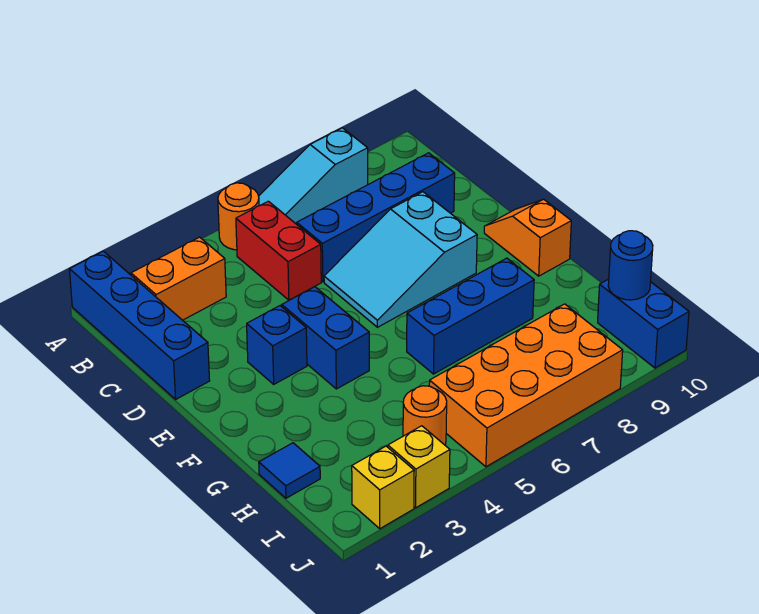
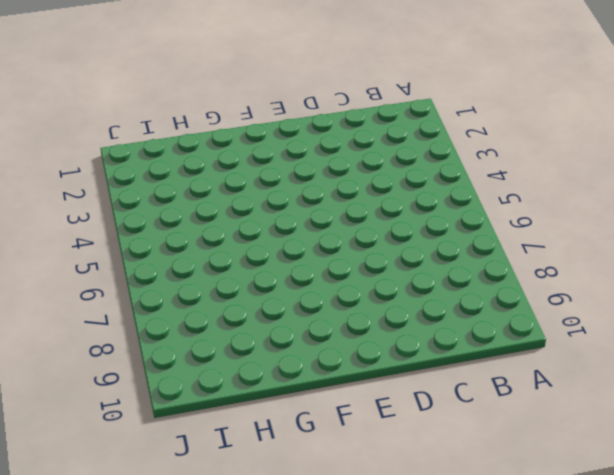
none -> blue brick A1:D1 level 1
none -> orange round brick A5 level 1
none -> cyan slope A6:A8 level 1 top 8

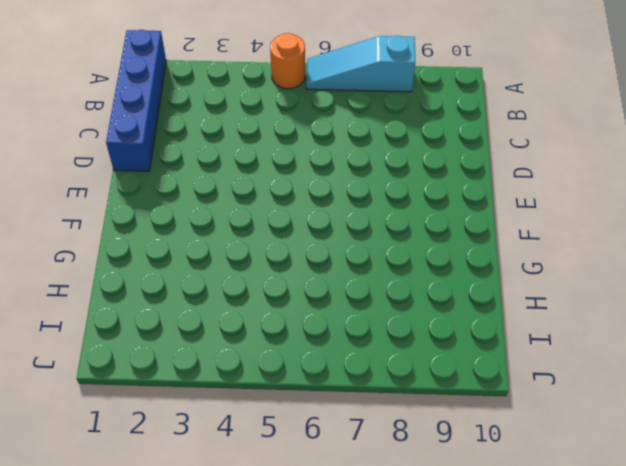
none -> orange brick B2:B3 level 1
none -> red brick B5:C5 level 1
none -> blue brick C6:C9 level 1

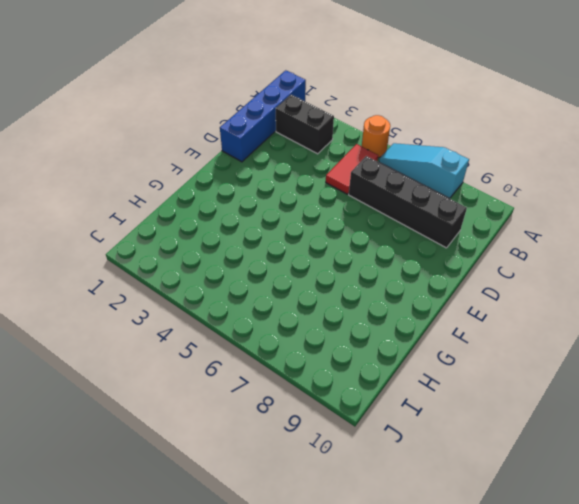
black brick B2:B3 level 1 -> orange brick B2:B3 level 1
red tile B5:C5 level 1 -> red brick B5:C5 level 1
black brick C6:C9 level 1 -> blue brick C6:C9 level 1
none -> cyan slope D6:E8 level 1 top 8
none -> blue brick E3 level 1
none -> blue brick E4:F4 level 1

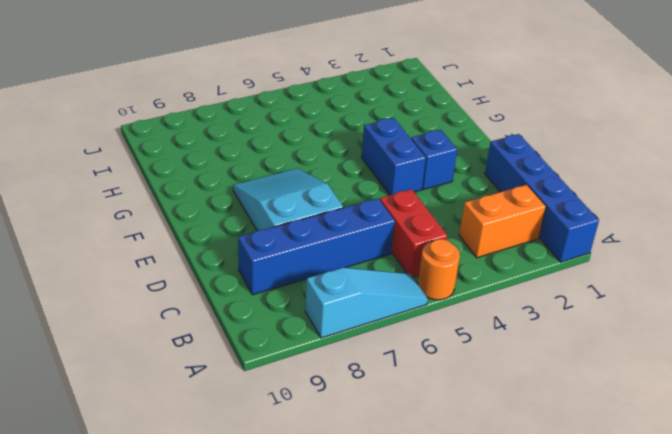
cyan slope D7:F8 level 1 top D -> cyan slope D6:E8 level 1 top 8
none -> orange slope E10:F10 level 1 top F
none -> blue brick G6:G8 level 1
none -> blue tile H1 level 1

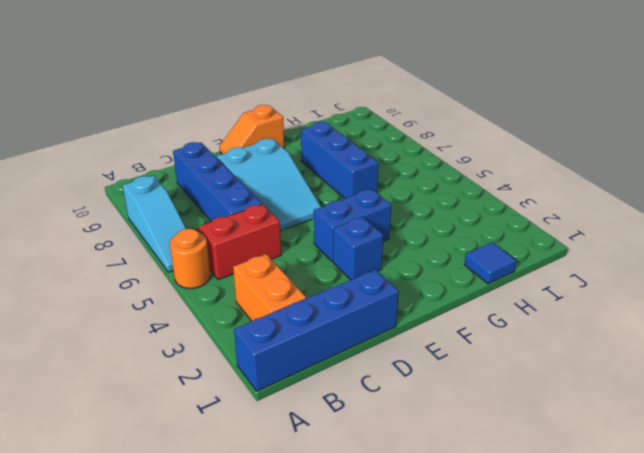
none -> orange round brick I4 level 1
none -> orange brick I5:J8 level 1
none -> blue brick I10:J10 level 1

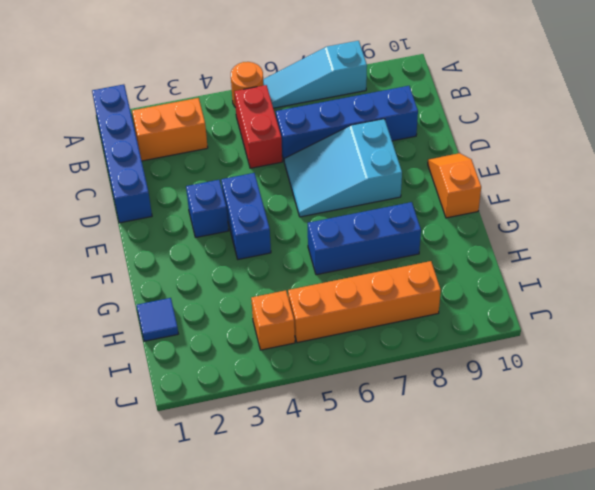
orange brick I4 level 1 -> orange round brick I4 level 1
orange brick I5:I8 level 1 -> orange brick I5:J8 level 1
none -> blue brick I10:J10 level 1
none -> yellow brick J2 level 1
none -> yellow brick J3 level 1

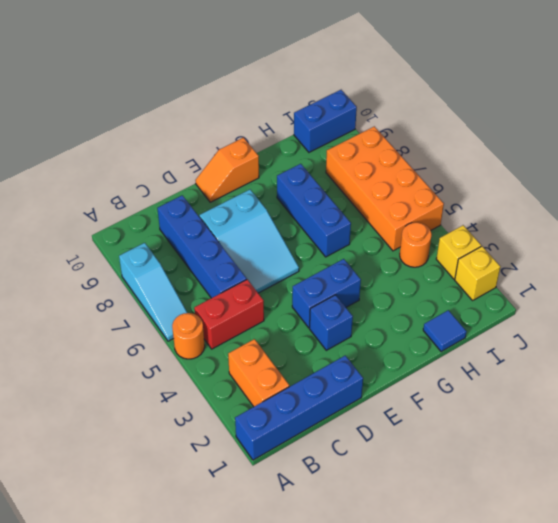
none -> blue round brick I10 level 2

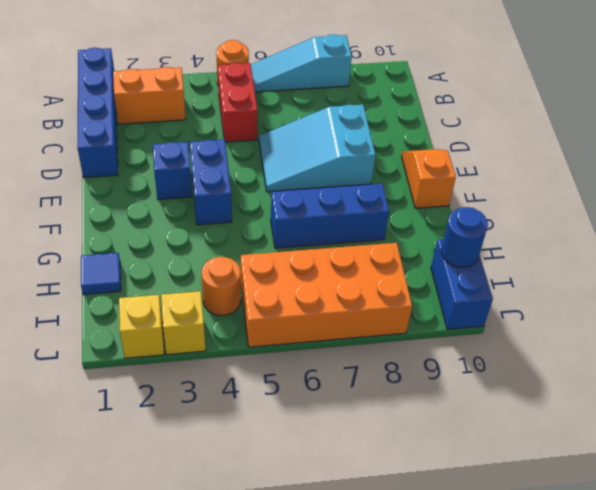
none -> blue brick C6:C9 level 1

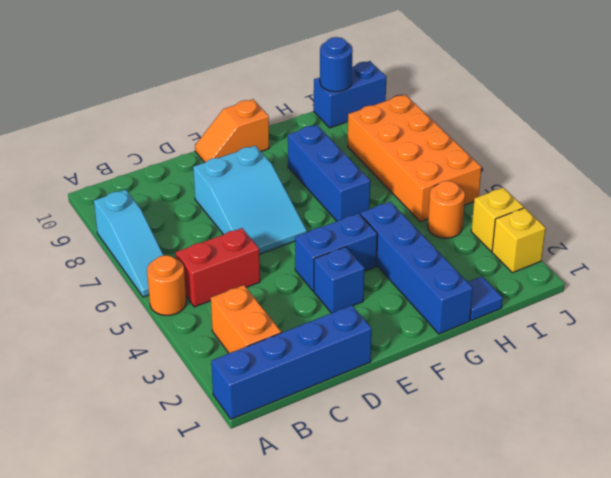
blue brick G1:G4 level 1 -> blue brick C6:C9 level 1

